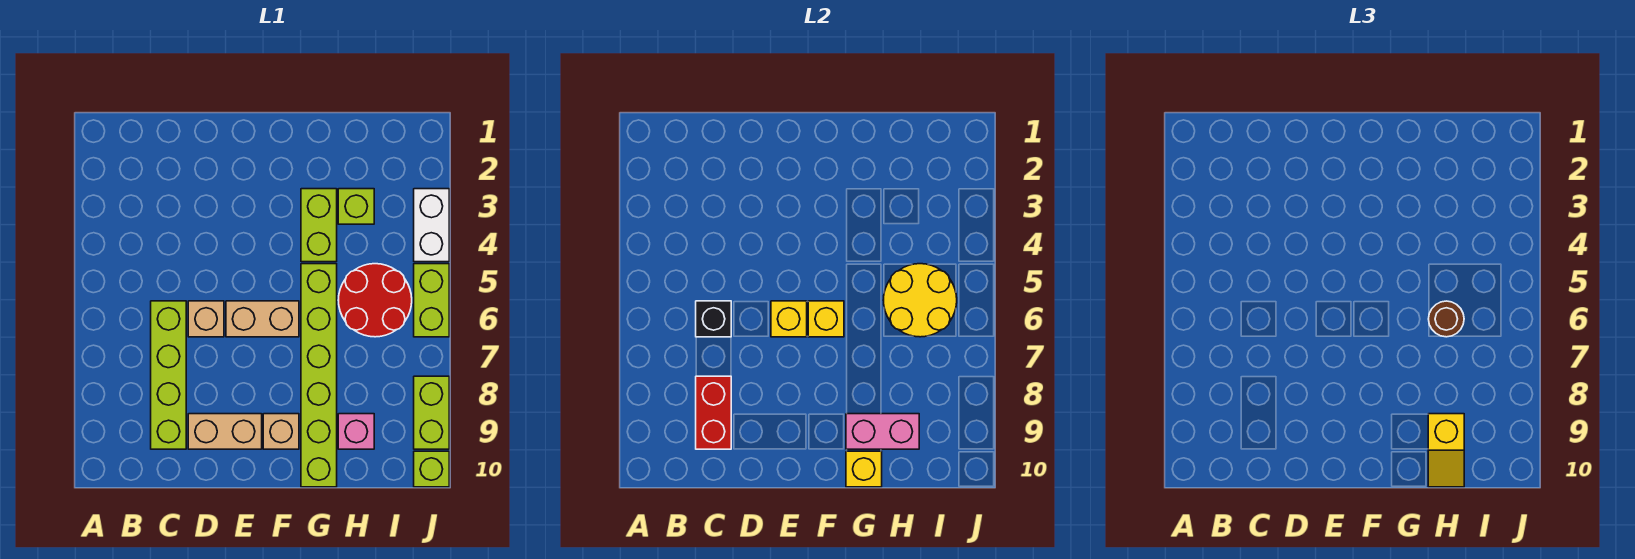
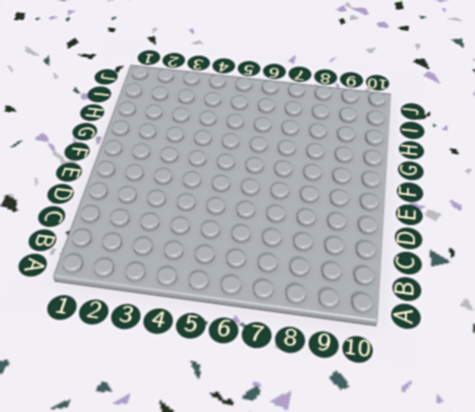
none -> lime brick C6:C9 level 1
none -> tan brick D6 level 1
none -> tan brick D9:E9 level 1

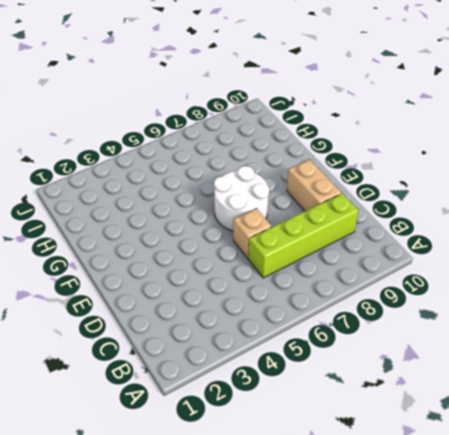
white round brick E6:F7 level 1 -> tan brick E6:F6 level 1
none -> tan brick F9 level 1
none -> lime brick G3:G4 level 1
none -> lime brick G5:G10 level 1

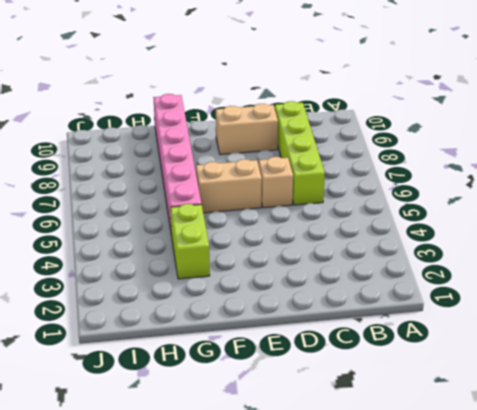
pink brick G5:G10 level 1 -> lime brick G5:G10 level 1
none -> tan brick F9 level 1
none -> lime brick H3 level 1
none -> red round brick H5:I6 level 1

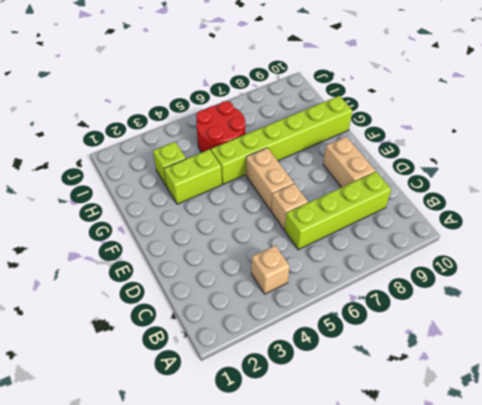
tan brick B4 level 1 -> tan brick F9 level 1
none -> pink brick H9 level 1
none -> white brick J3:J4 level 1
none -> lime brick J5:J6 level 1

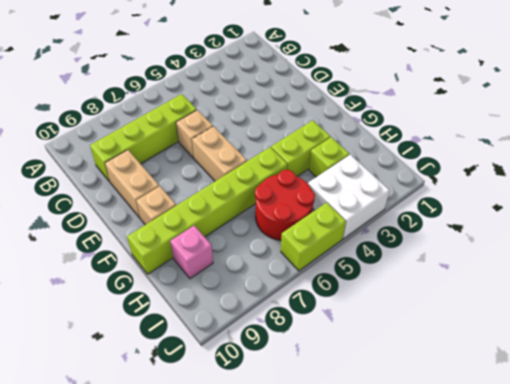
white brick I3:J4 level 1 -> white brick J3:J4 level 1
none -> lime brick J8:J9 level 1
none -> lime brick J10 level 1
none -> black brick C6 level 2

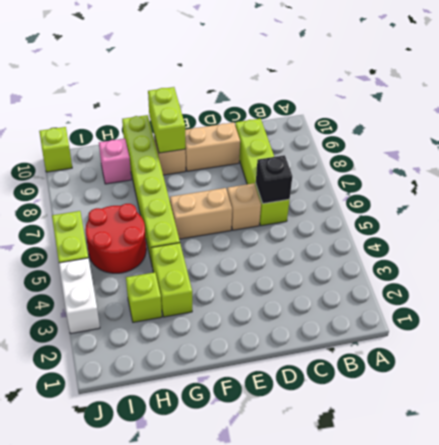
lime brick F9:F10 level 2 -> lime brick J8:J9 level 1
none -> red brick C8:C9 level 2
none -> yellow brick E6 level 2
none -> yellow brick F6 level 2

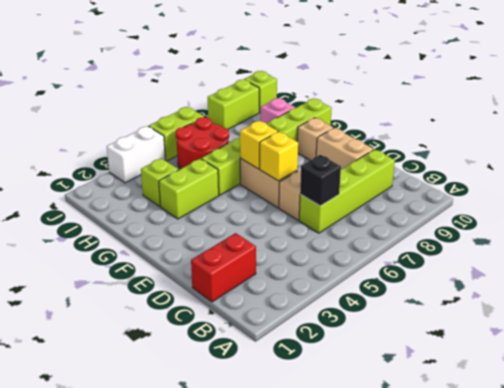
red brick C1:C2 level 1 -> red brick C8:C9 level 2
none -> pink brick G9:H9 level 2
none -> yellow brick G10 level 2
none -> yellow round brick H5:I6 level 2

